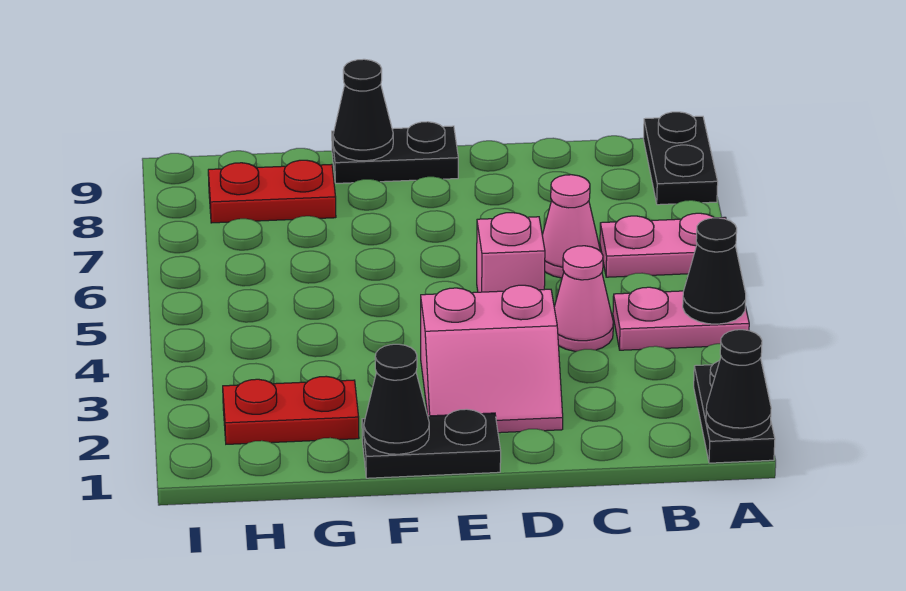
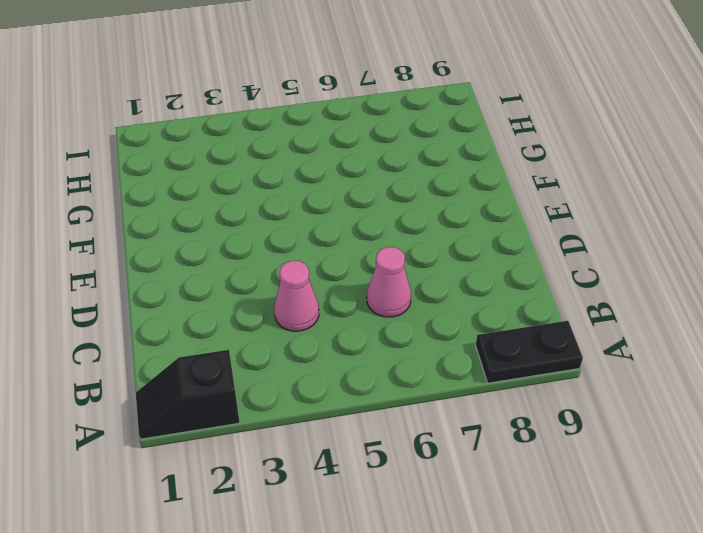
black slope A1:A2 level 1 top 2 -> black plate A1:A2 level 1
none -> pink plate A4:B4 level 1
none -> pink plate A6:B6 level 1
none -> pink slope D2:E3 level 1 top 3

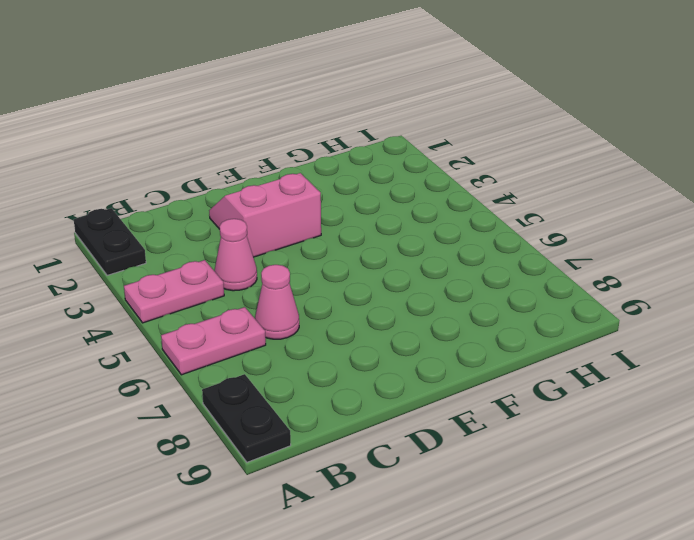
none -> pink brick D5 level 1
none -> black plate E1:F1 level 1
none -> black plate E9:F9 level 1

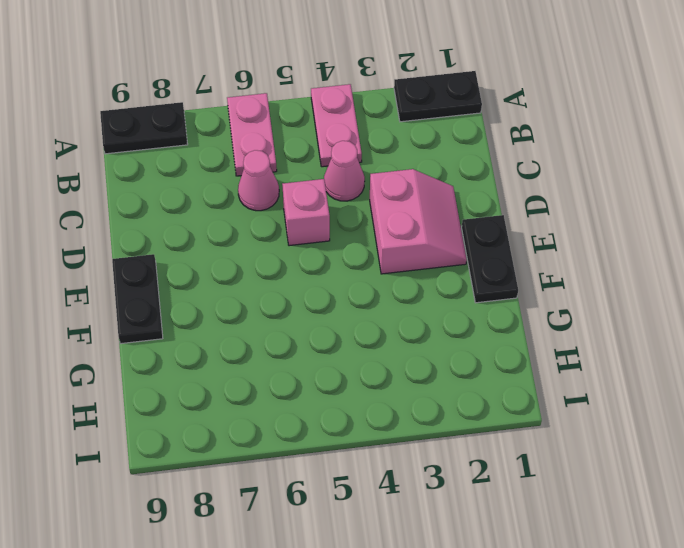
none -> red plate G2:H2 level 1
none -> red plate G8:H8 level 1
none -> black cone A1 level 2

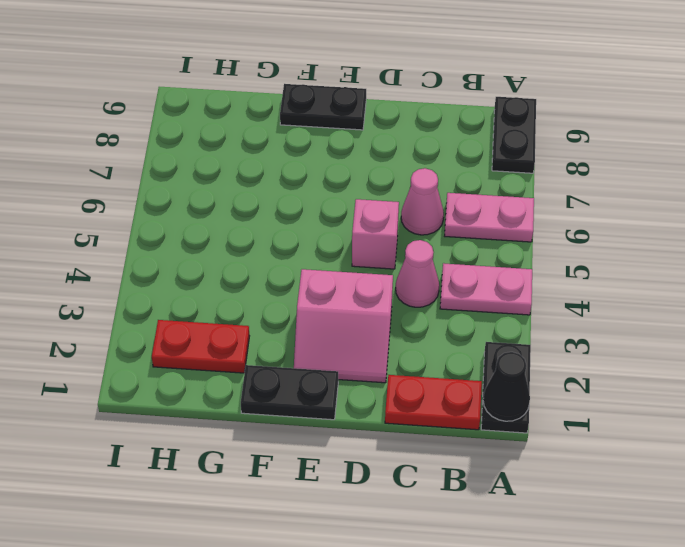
red plate B1:C1 level 1 -> red plate G8:H8 level 1
none -> black cone A4 level 2
none -> black cone F1 level 2
none -> black cone F9 level 2

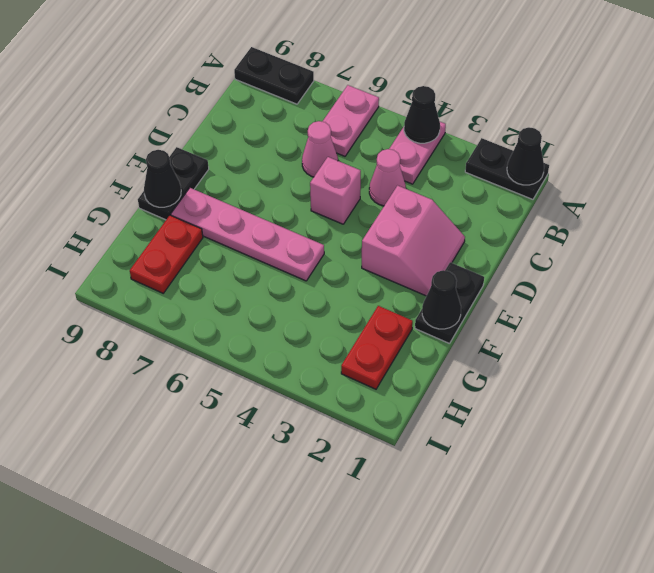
pink plate F5:F8 level 1 -> none

